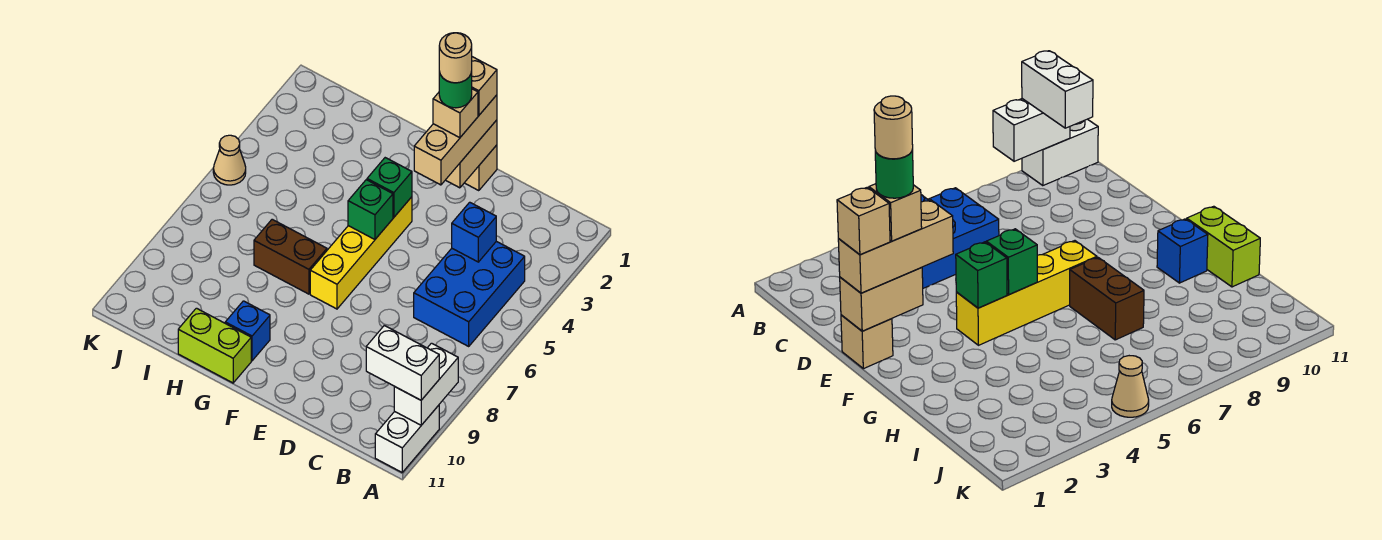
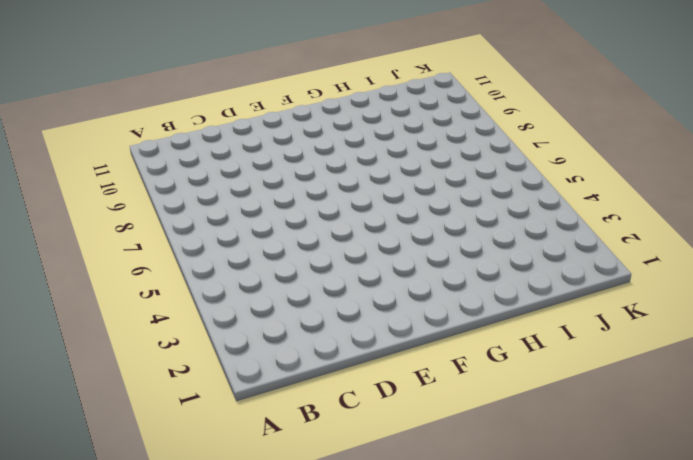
none -> white brick A10:A11 level 1
none -> blue brick B4:C6 level 1
none -> tan brick E1 level 1

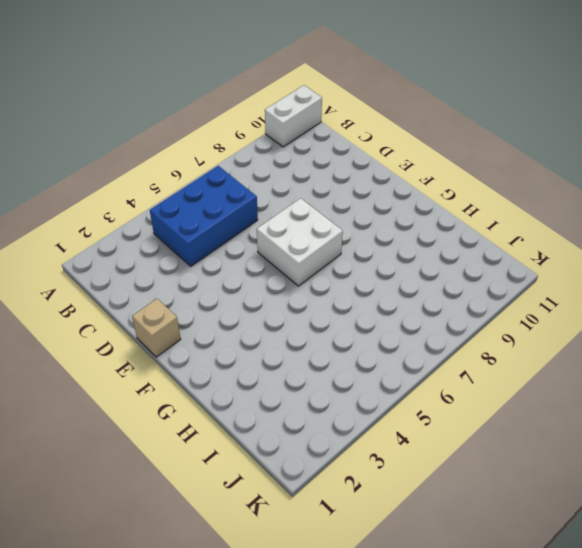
white brick E6:F7 level 1 -> yellow brick F4:F7 level 1
none -> brown brick G7:H7 level 1
none -> blue brick G10 level 1
none -> lime brick G11:H11 level 1

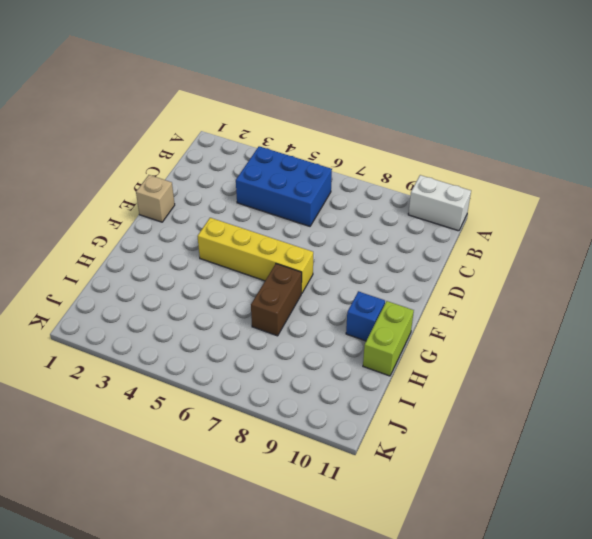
none -> tan cone K5 level 1
none -> white brick A9:A10 level 2
none -> blue brick C4 level 2

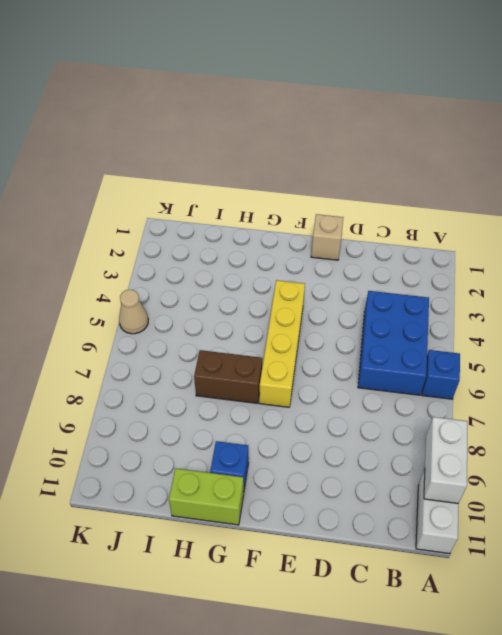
blue brick A6 level 1 -> blue brick C4 level 2
none -> tan brick E1:E2 level 2
none -> green brick F4 level 2
none -> green brick F5 level 2

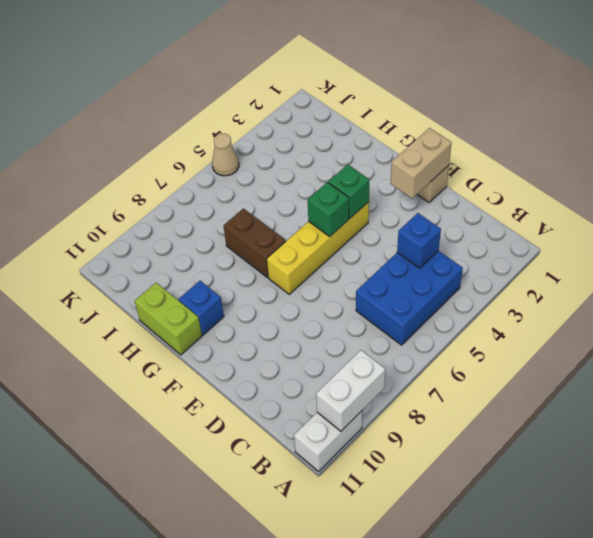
none -> white brick A10:B10 level 3
none -> tan brick E1:E3 level 3
none -> tan brick E1 level 4

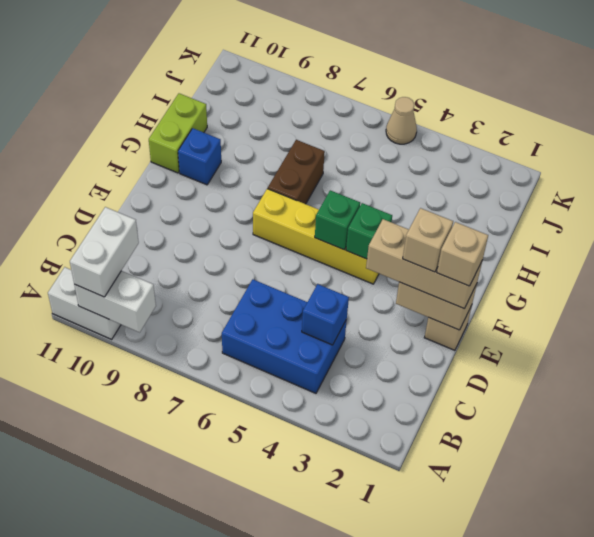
none -> green round brick E2 level 5
none -> tan round brick E2 level 6

